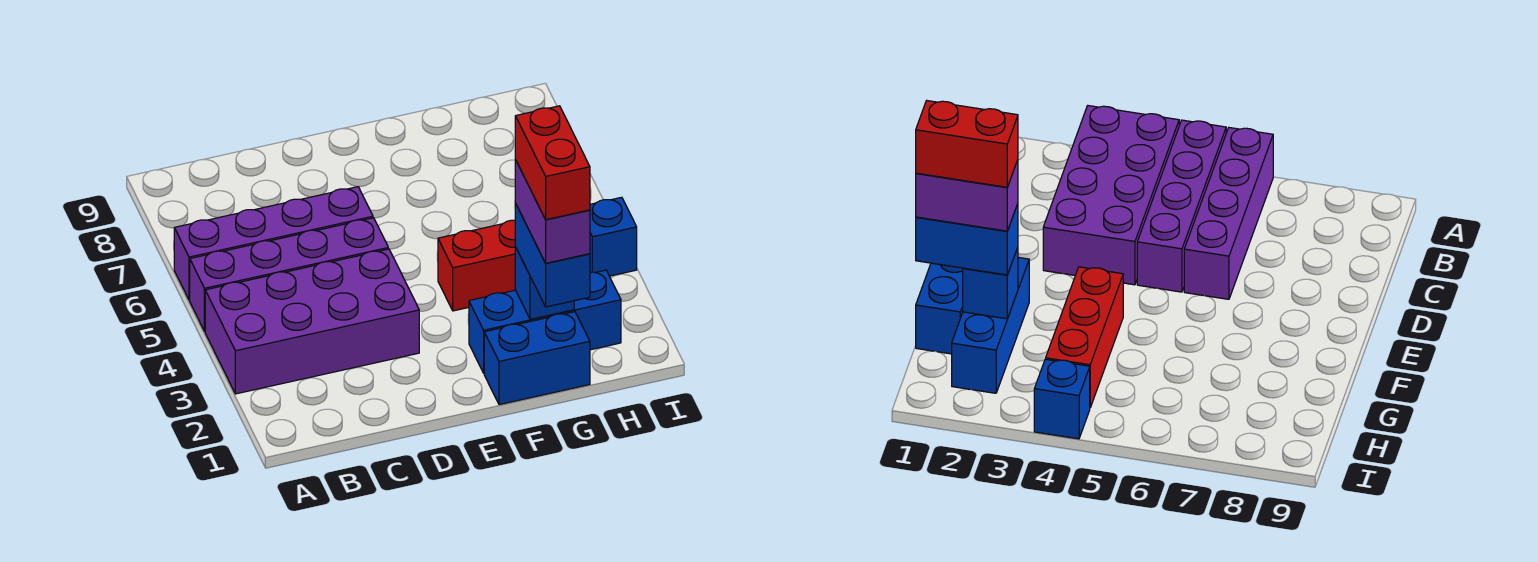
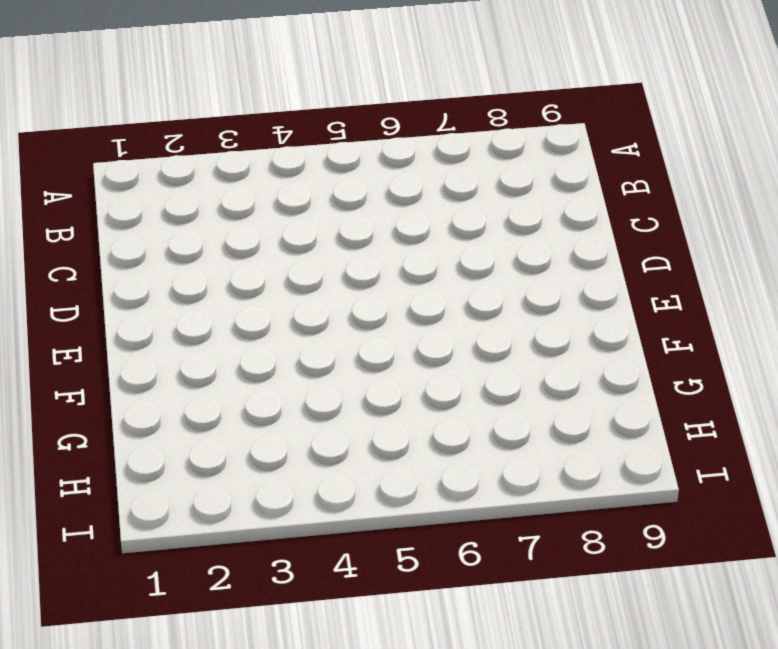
none -> purple brick A3:D4 level 1
none -> purple brick A5:D5 level 1

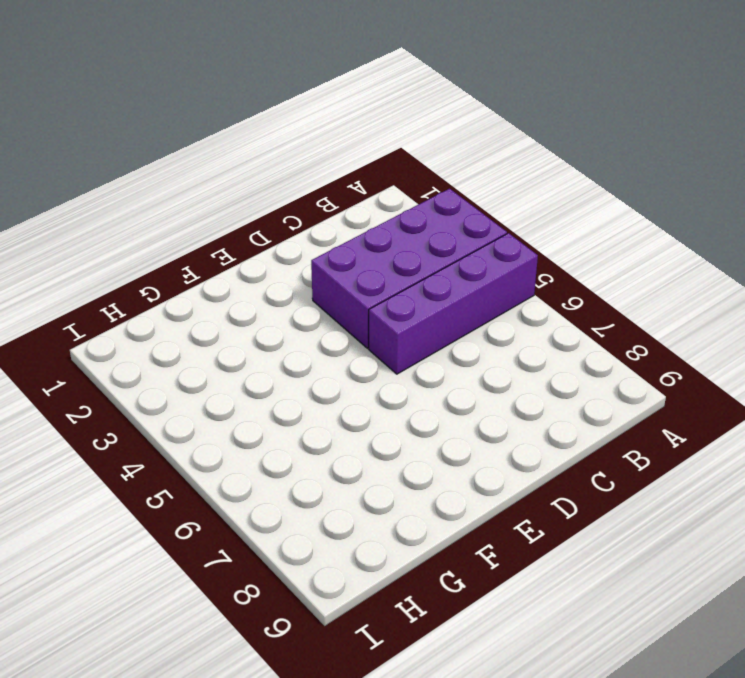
none -> purple brick A6:D6 level 1
none -> blue brick F1:G1 level 1

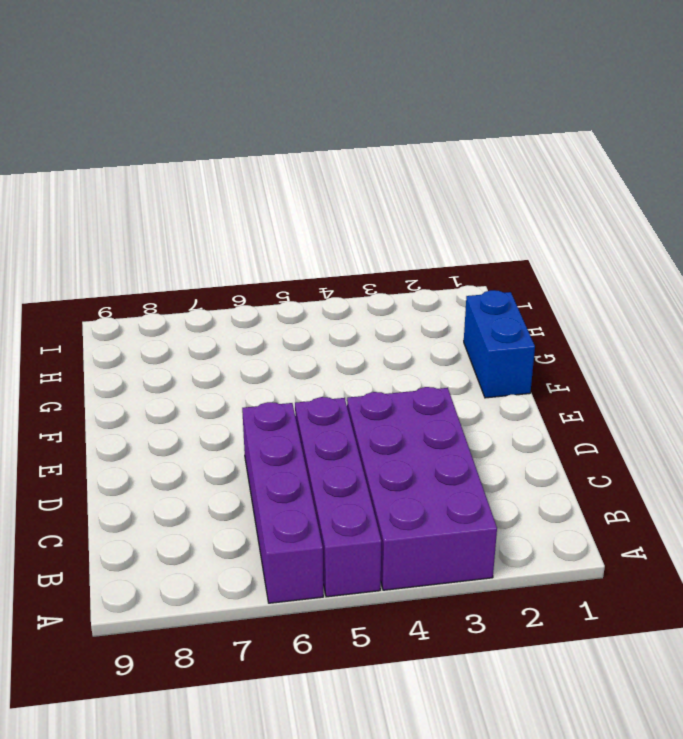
none -> blue brick F2:H2 level 1
none -> red brick F4:H4 level 1

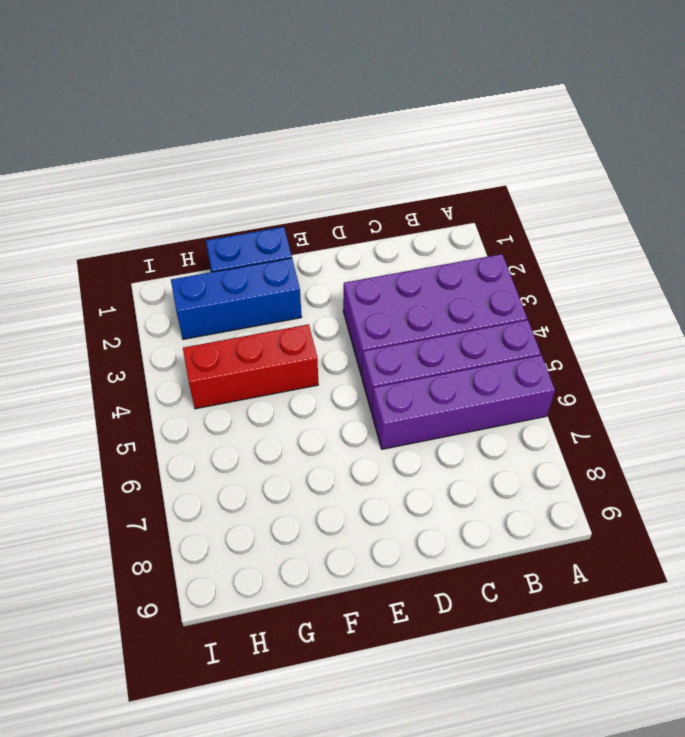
none -> blue brick I4 level 1
none -> blue brick G2 level 2

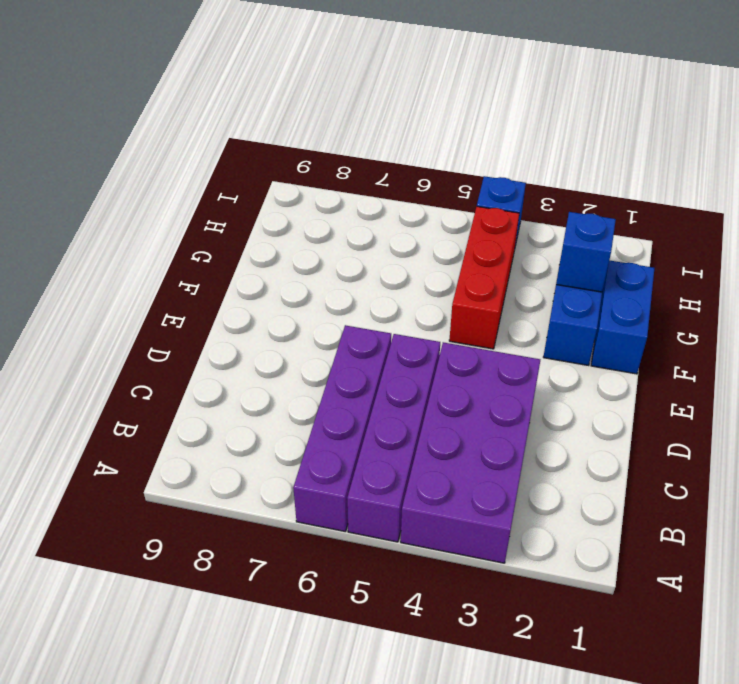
none -> blue brick G1:G2 level 3
none -> purple brick G1:G2 level 4

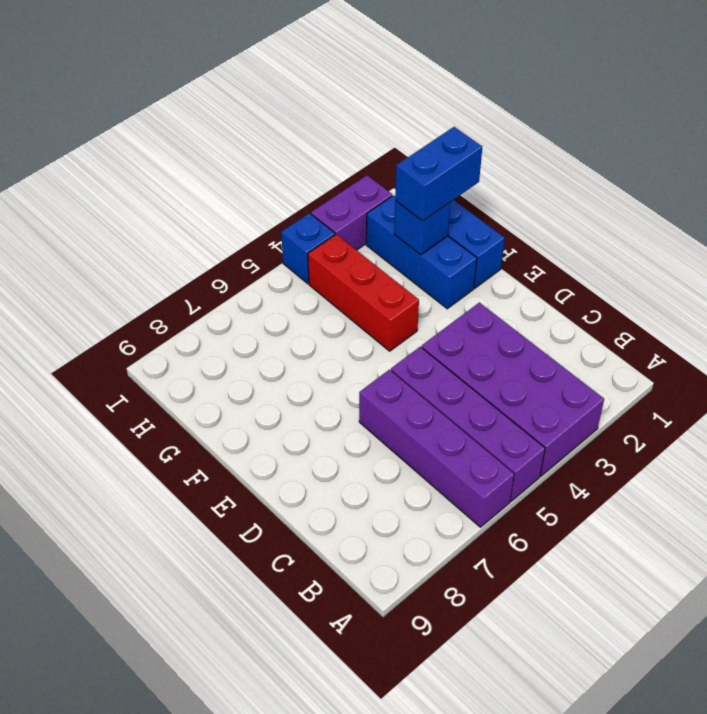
purple brick I2:I3 level 1 -> purple brick G1:G2 level 4
none -> red brick G1:G2 level 5

